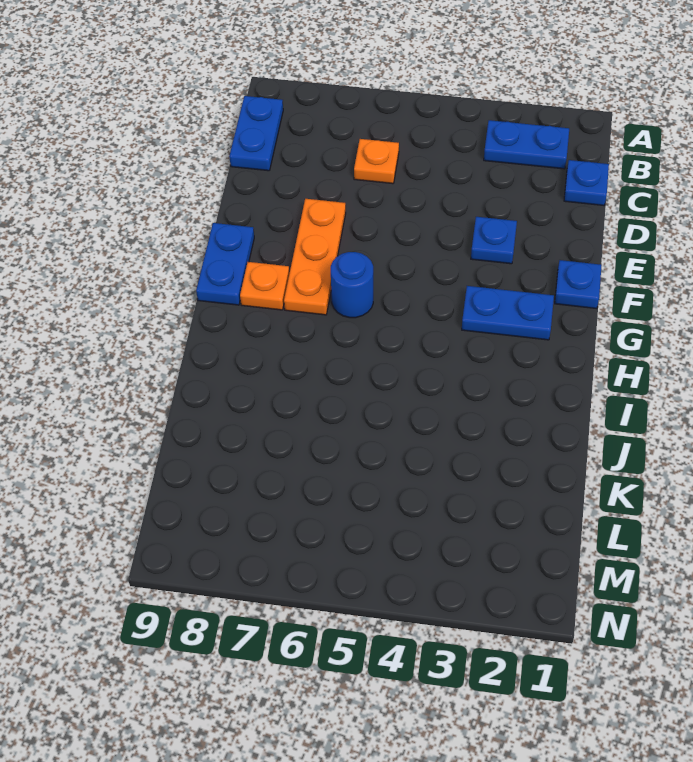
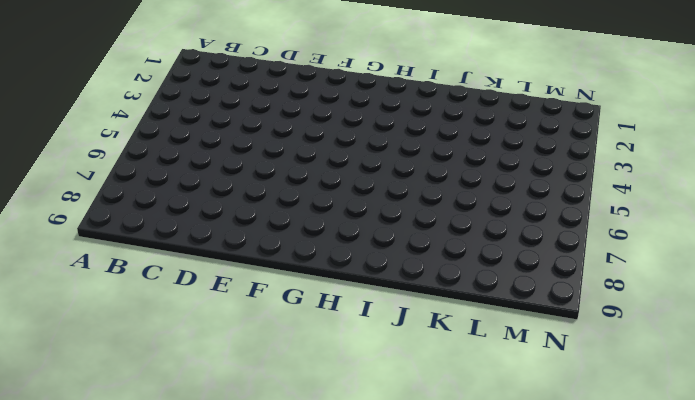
none -> blue plate B2:B3 level 1
none -> blue plate B9:C9 level 1

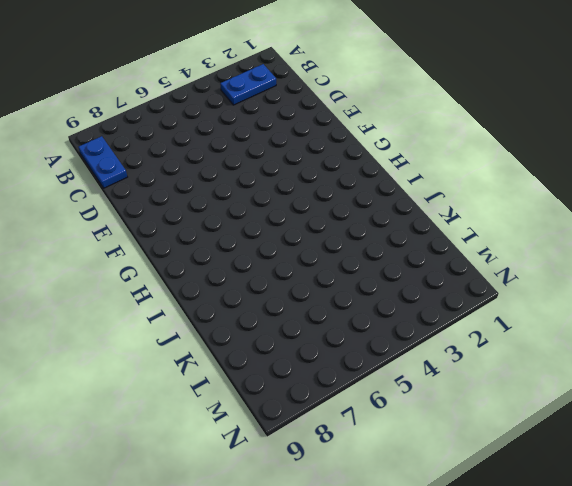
none -> blue plate C1 level 1
none -> orange plate C6 level 1

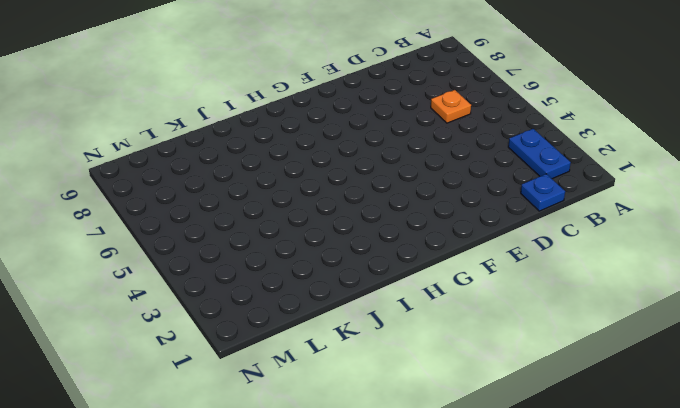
none -> blue plate B9:C9 level 1
none -> blue plate E3 level 1

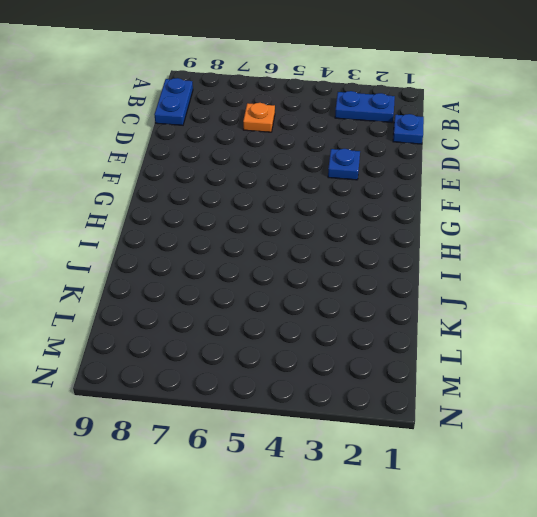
none -> orange plate E7:G7 level 1
none -> blue plate F1 level 1

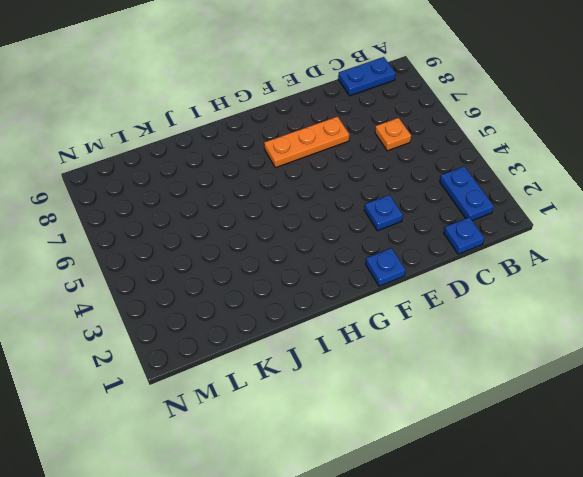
none -> blue plate F9:G9 level 1
none -> blue plate G2:G3 level 1

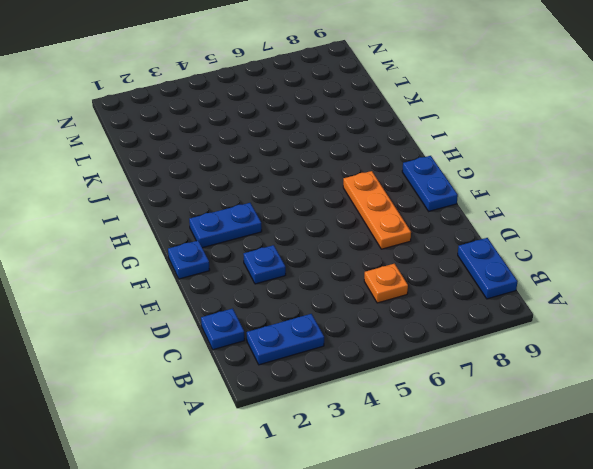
none -> blue round brick G6 level 1
none -> orange plate G8 level 1

